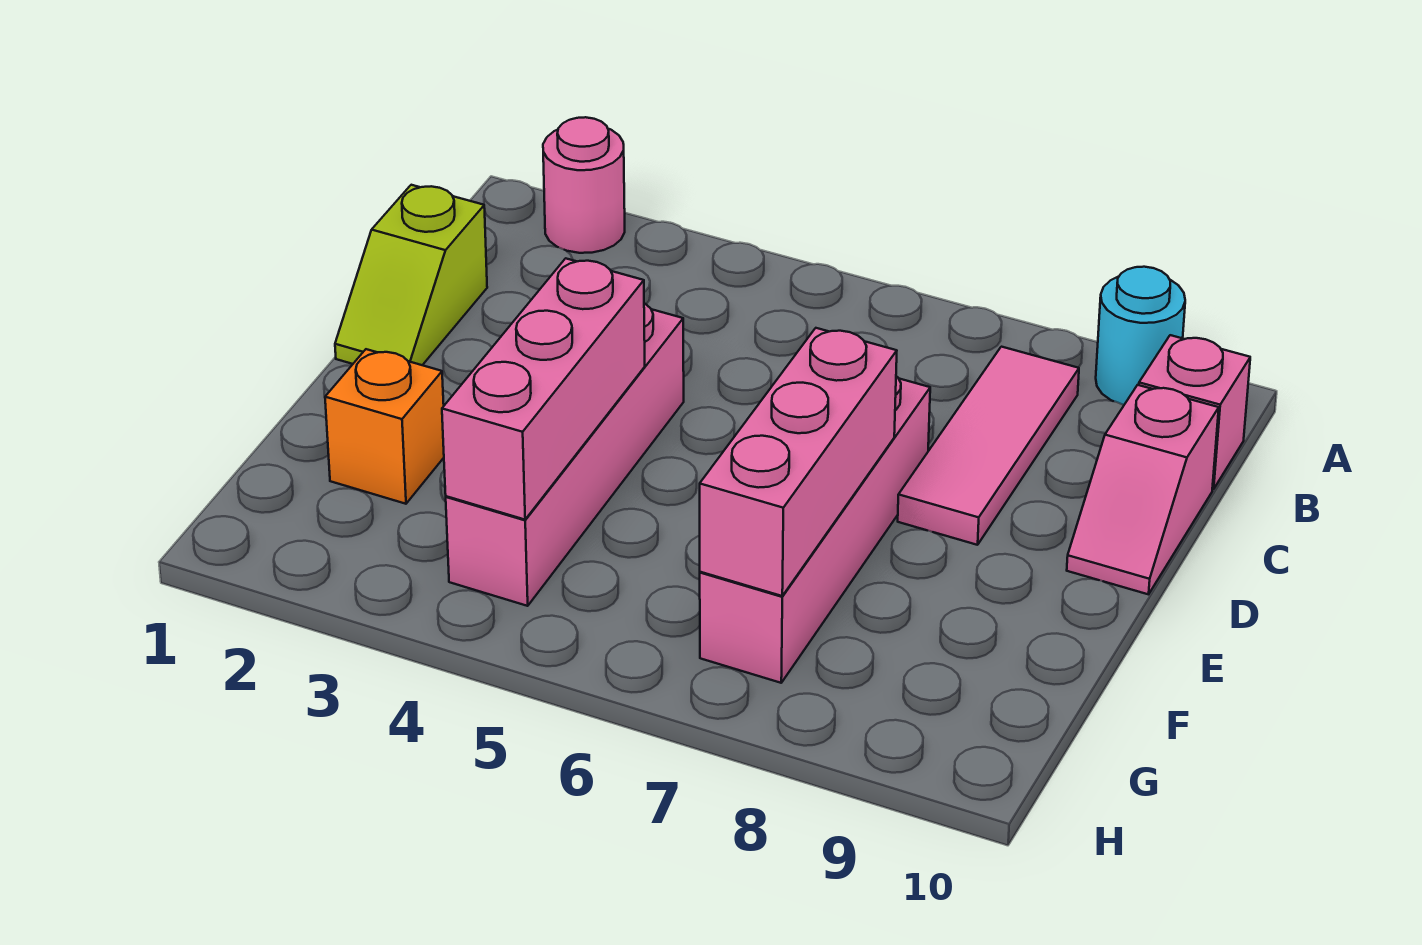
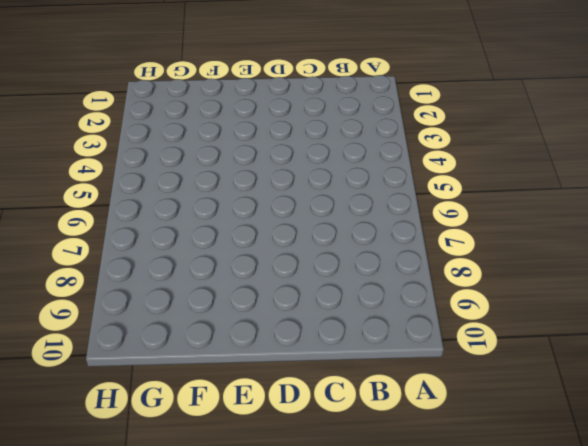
none -> pink round brick A2 level 1
none -> cyan round brick A9 level 1

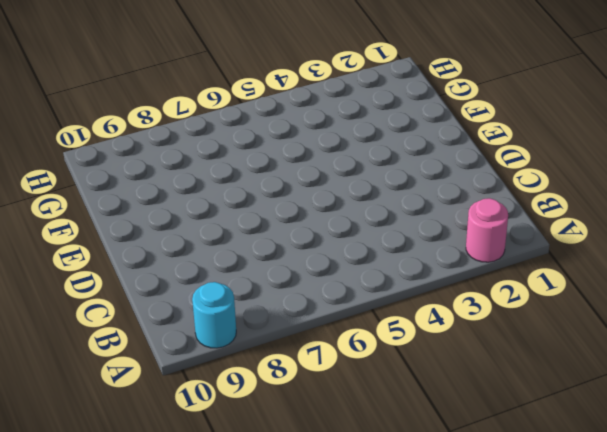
none -> pink tile B8:D8 level 1
none -> pink brick B10 level 1

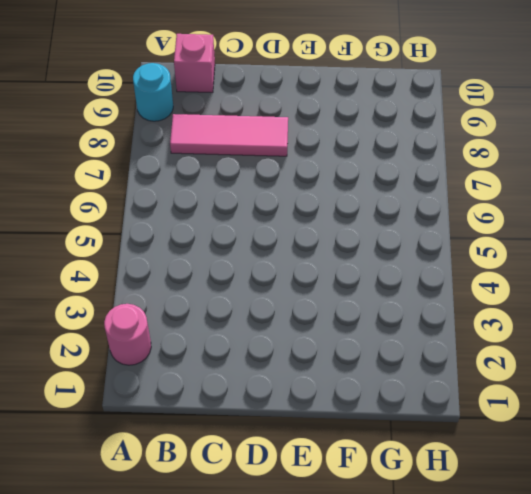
none -> lime slope C1:D1 level 1 top C
none -> pink slope C10:D10 level 1 top C

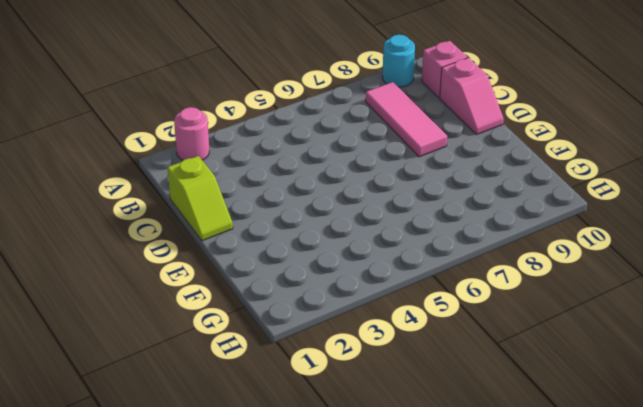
none -> pink brick D4:G4 level 1
none -> pink brick D7:G7 level 1

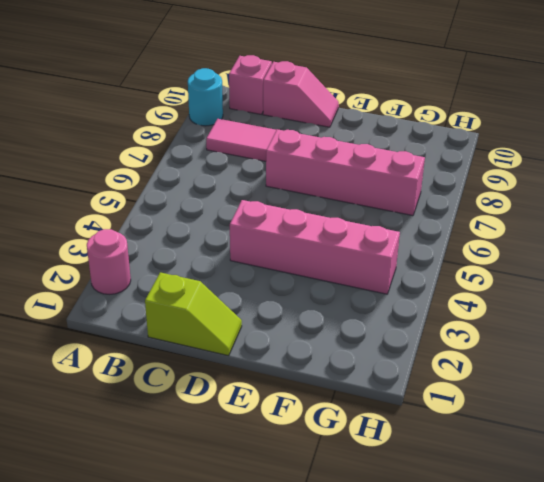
none -> orange brick F2 level 1
none -> pink brick E4:G4 level 2

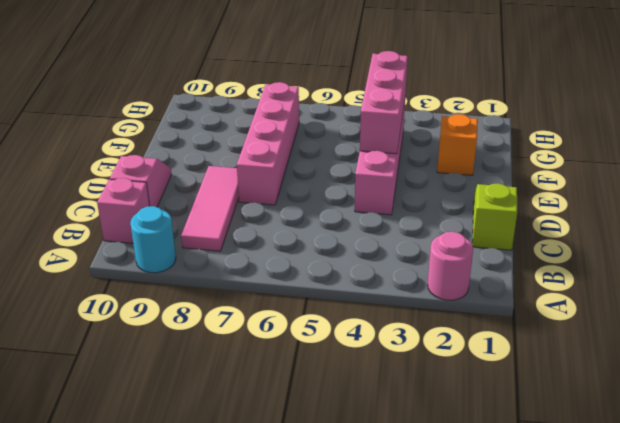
none -> pink brick E7:G7 level 2

